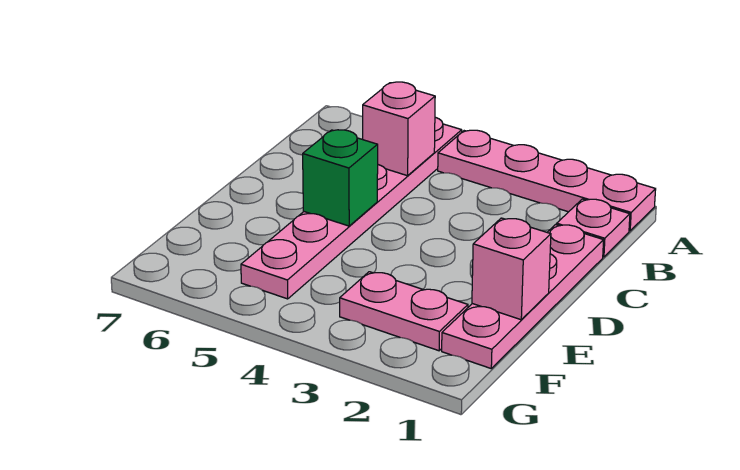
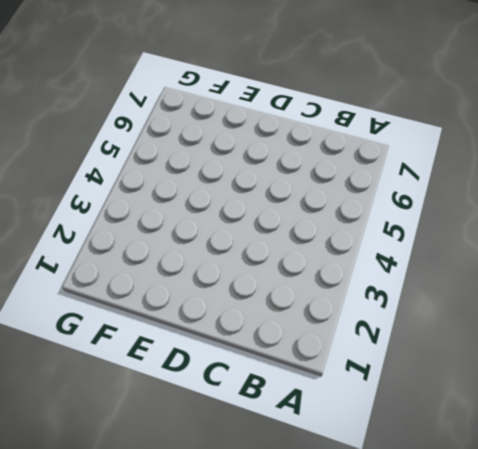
none -> pink plate A1:A4 level 1
none -> pink plate A5:F5 level 1

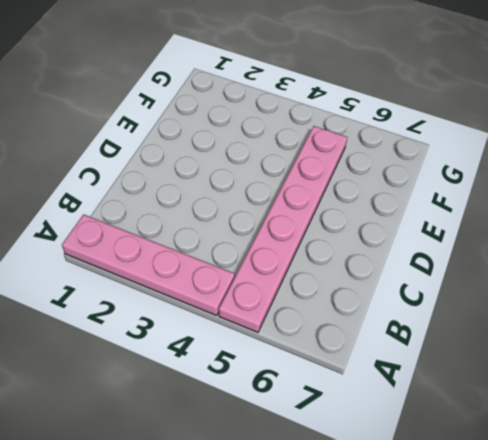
none -> pink plate B1 level 1
none -> pink plate C1:F1 level 1

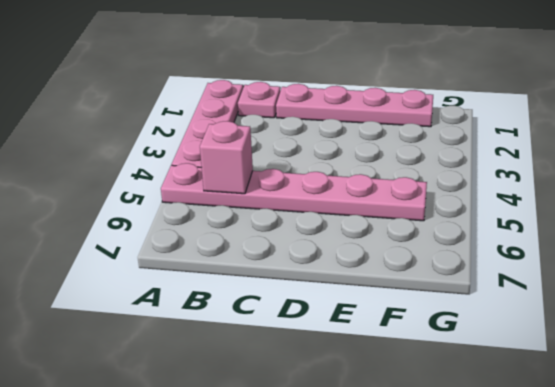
none -> pink plate F2:F3 level 1
none -> green brick D5 level 2

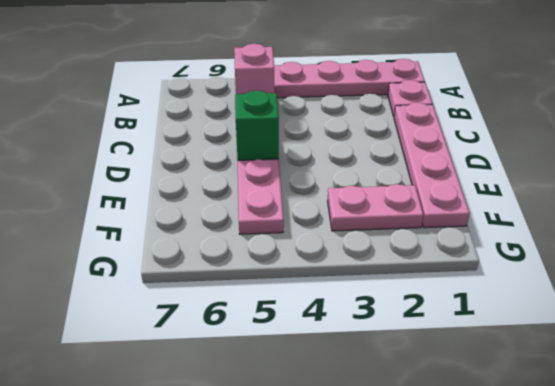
none -> pink brick E1 level 2

